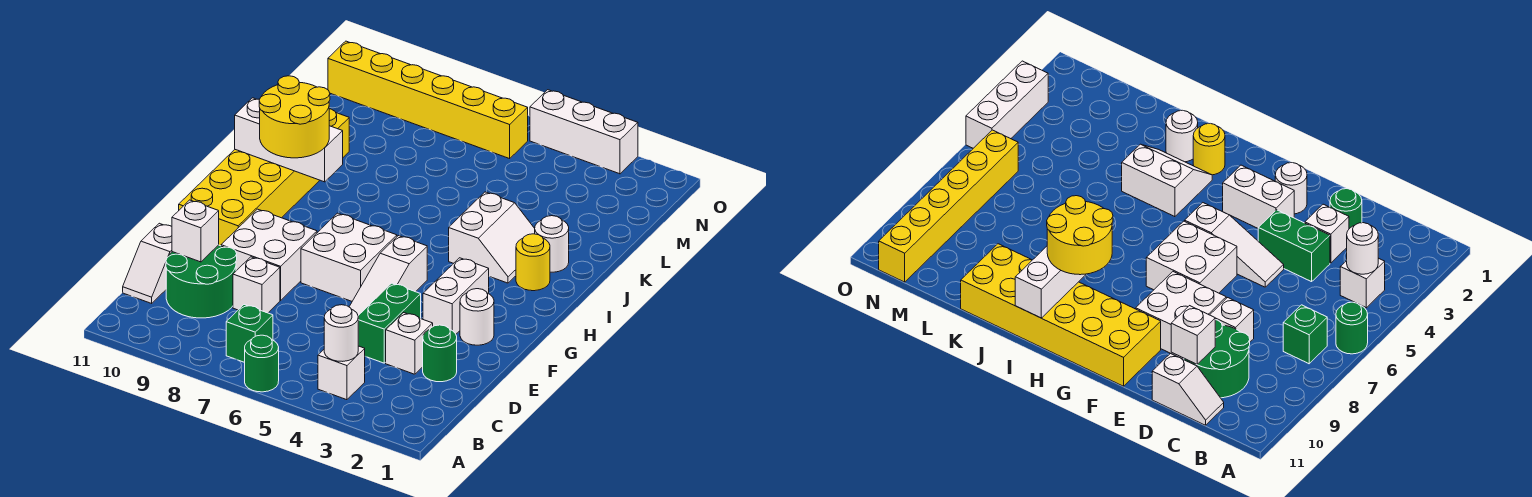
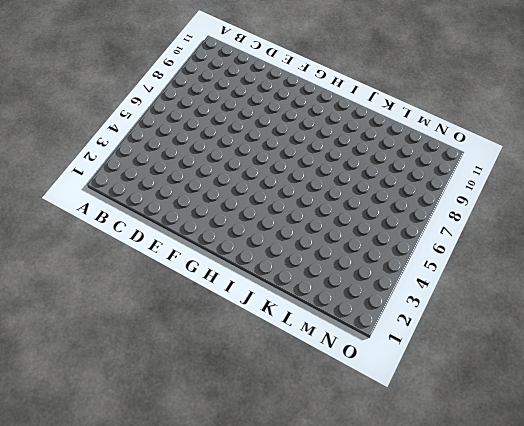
none -> green round brick A6 level 1
none -> white brick B4 level 1
none -> green brick B7 level 1

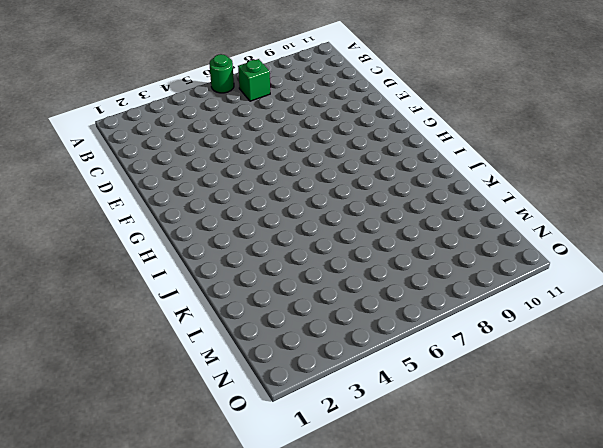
none -> white brick B4 level 1
none -> green round brick C9:D10 level 1
none -> white slope C11:D11 level 1 top D

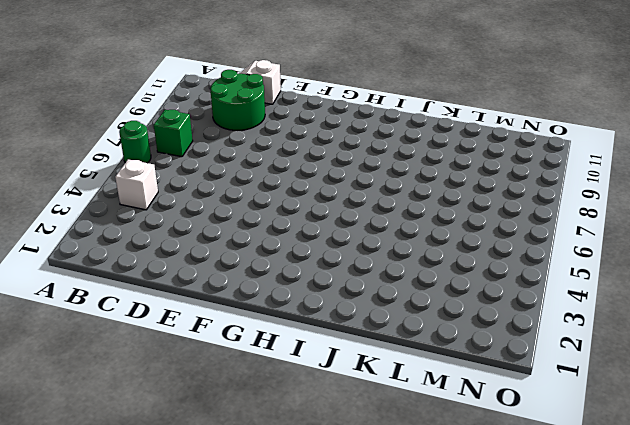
none -> green round brick D2 level 1
none -> white brick D3 level 1
none -> green brick D4:E4 level 1

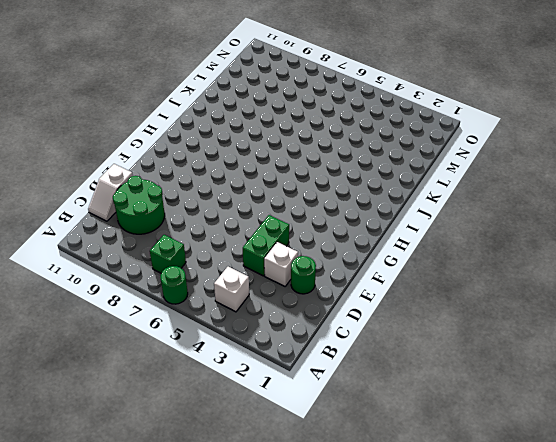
none -> white brick D8 level 1
none -> white slope E5:G5 level 1 top G
none -> white brick E8:F9 level 1

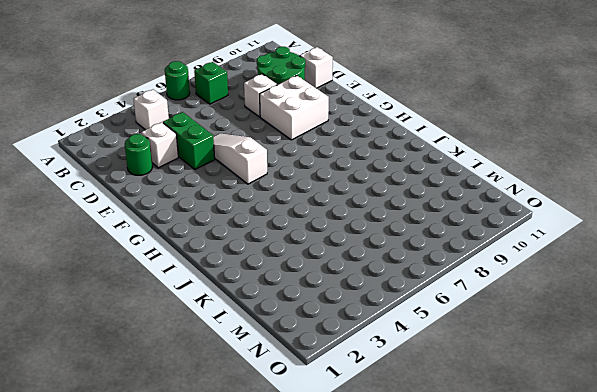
none -> white round brick F2 level 1
none -> white brick F3:G3 level 1
none -> white brick F6:G7 level 1

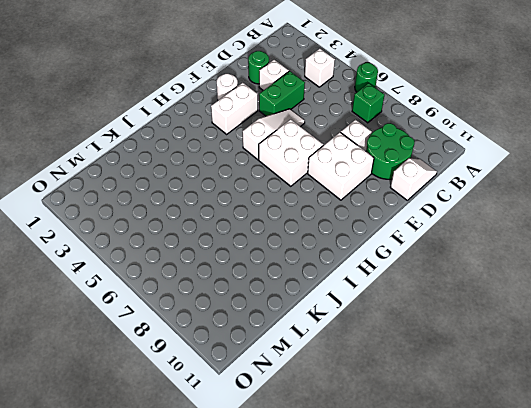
none -> yellow brick F10:K11 level 1
none -> yellow round brick I2 level 1
none -> white slope I3:J4 level 1 top 4

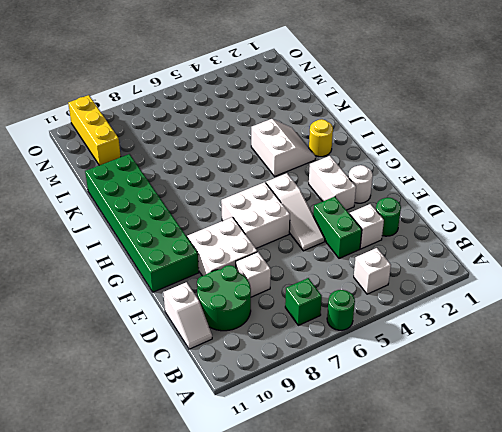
green brick F10:K11 level 1 -> yellow brick F10:K11 level 1
yellow brick M10:O10 level 1 -> yellow brick N6:N11 level 1
none -> white round brick J2 level 1
none -> white brick O3:O5 level 1
none -> white round brick B4 level 2

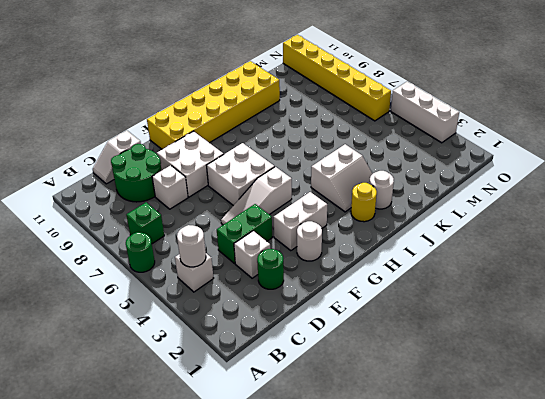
none -> white brick D10 level 2
none -> white brick I9:I11 level 2
none -> yellow round brick H9:I10 level 3

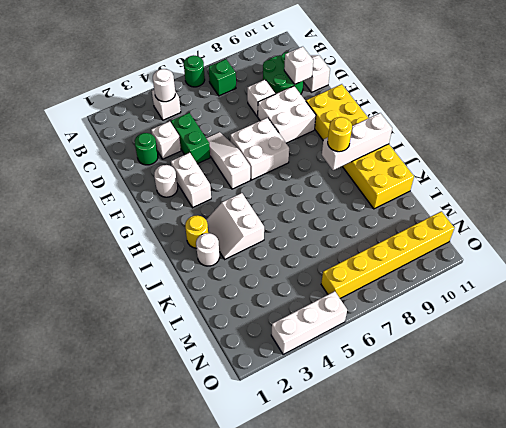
yellow round brick I9 level 3 -> yellow round brick H9:I10 level 3

